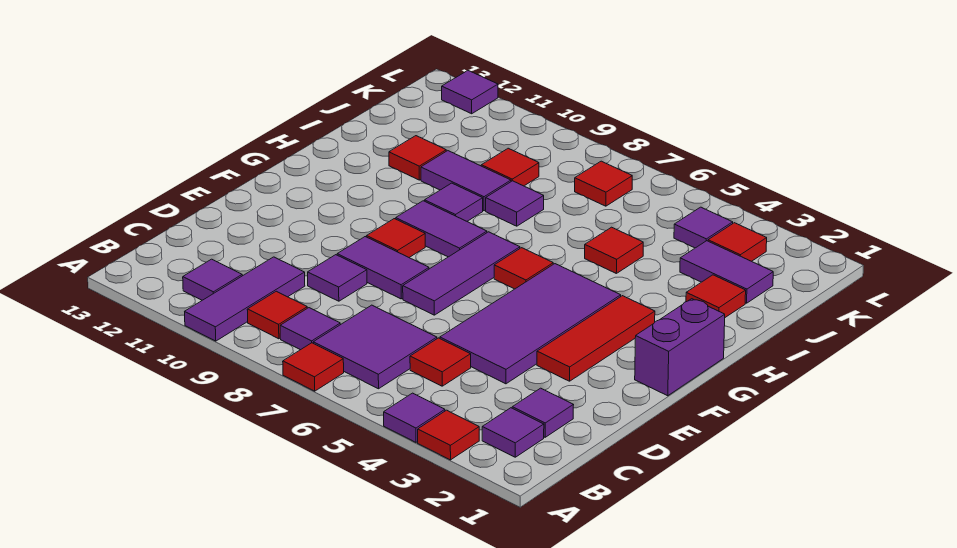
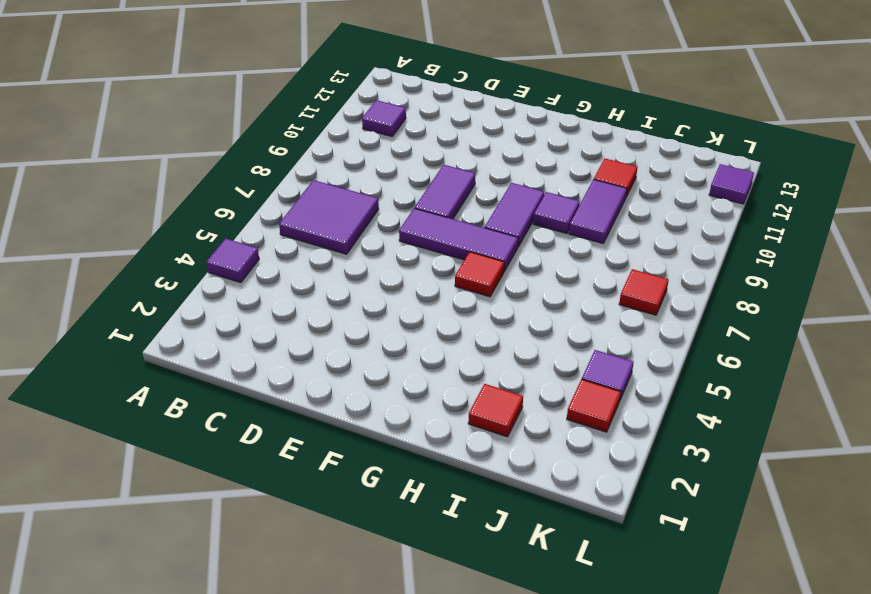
none -> red tile A3 level 1
none -> red tile A7 level 1
none -> purple tile A10:C10 level 1
none -> purple tile B2 level 1

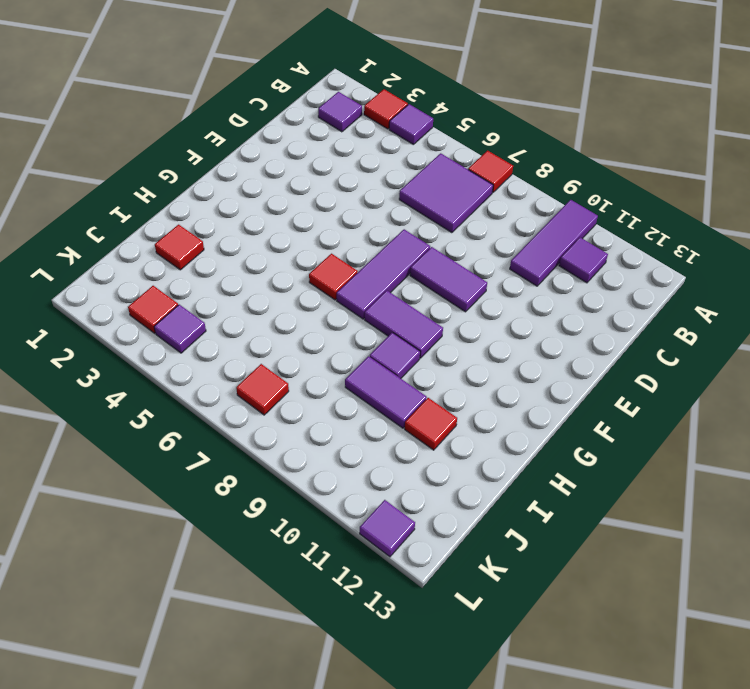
none -> purple tile B8 level 1
none -> red tile B9 level 1
none -> purple tile C2 level 1
none -> red tile C5 level 1

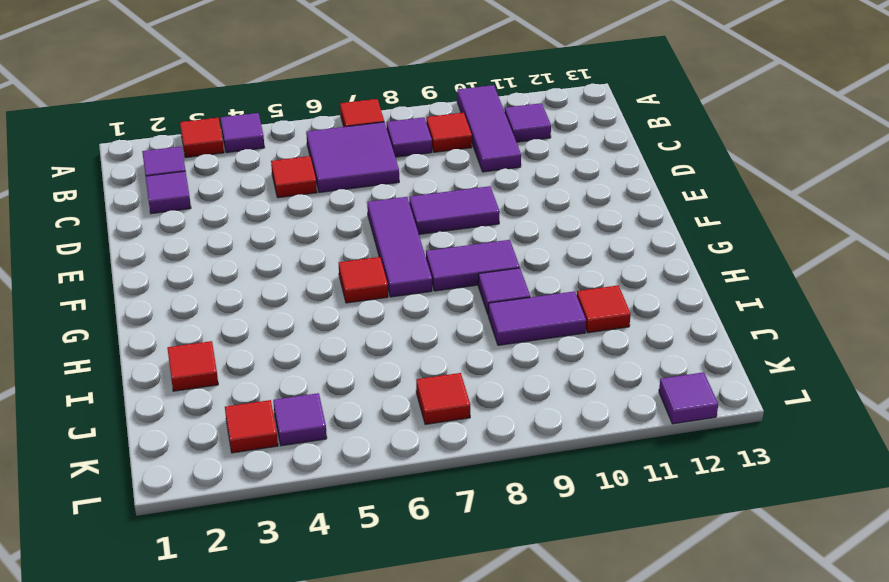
none -> purple tile D4:G5 level 1
none -> purple tile D9 level 1
none -> red tile E3:G3 level 1
none -> purple brick F1:G1 level 1

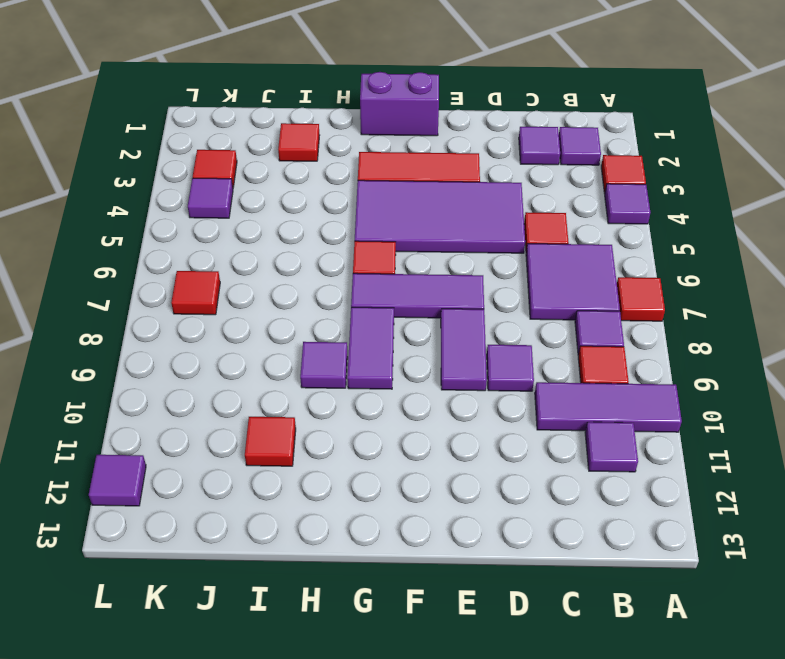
none -> red tile F9 level 1
none -> red tile I5 level 1
none -> purple tile I8 level 1
none -> purple tile I9:I10 level 1

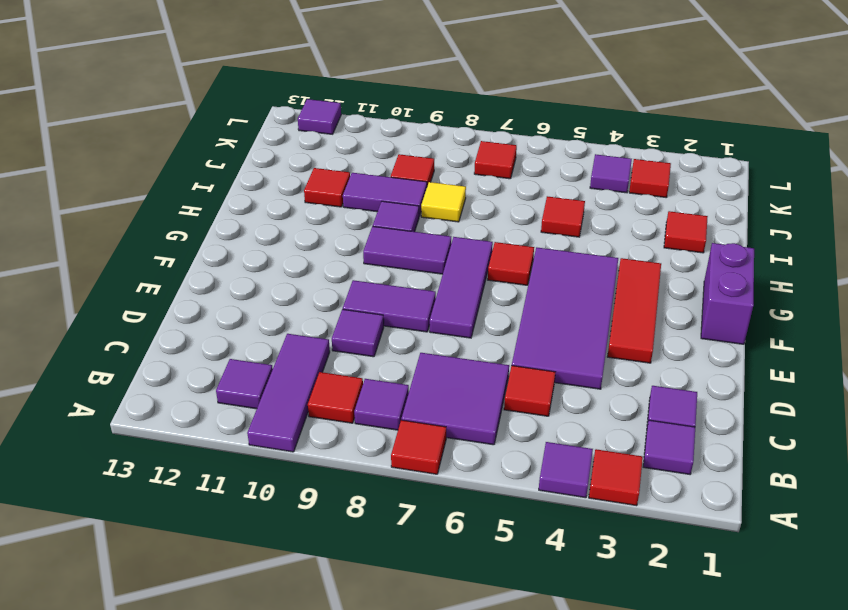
yellow tile I8 level 1 -> purple tile I8 level 1
none -> red tile F9 level 1
none -> purple tile J2:J3 level 1

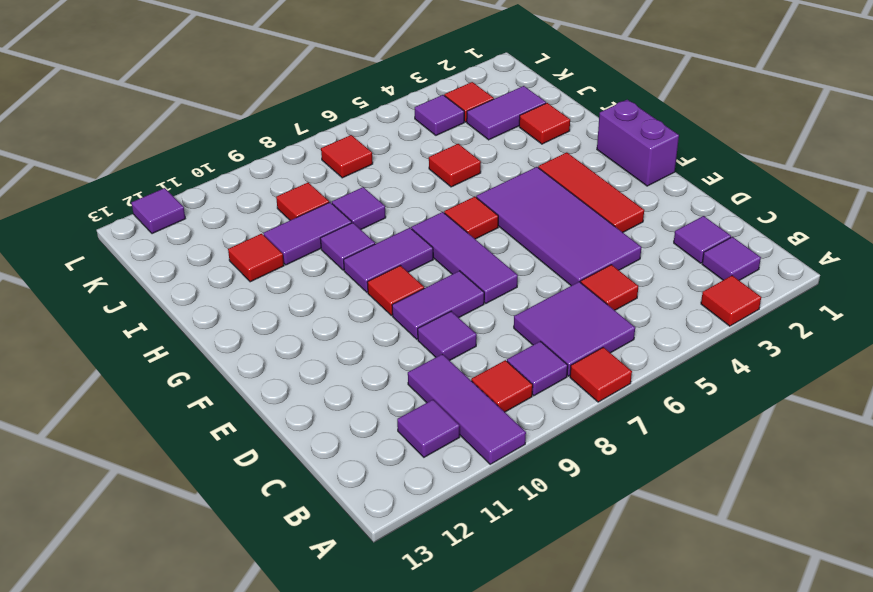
none -> purple tile A4 level 1

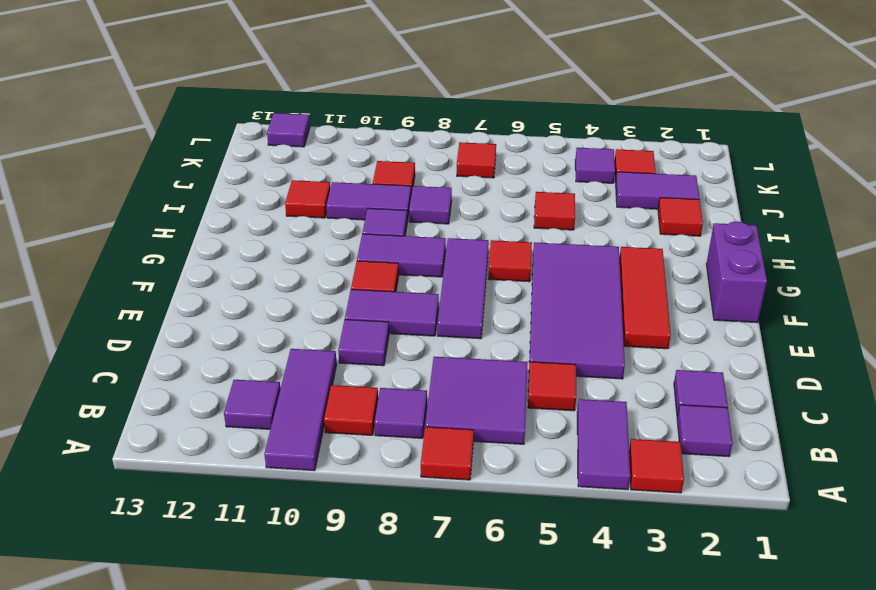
purple tile A4:B4 level 1 -> purple tile A4 level 1

